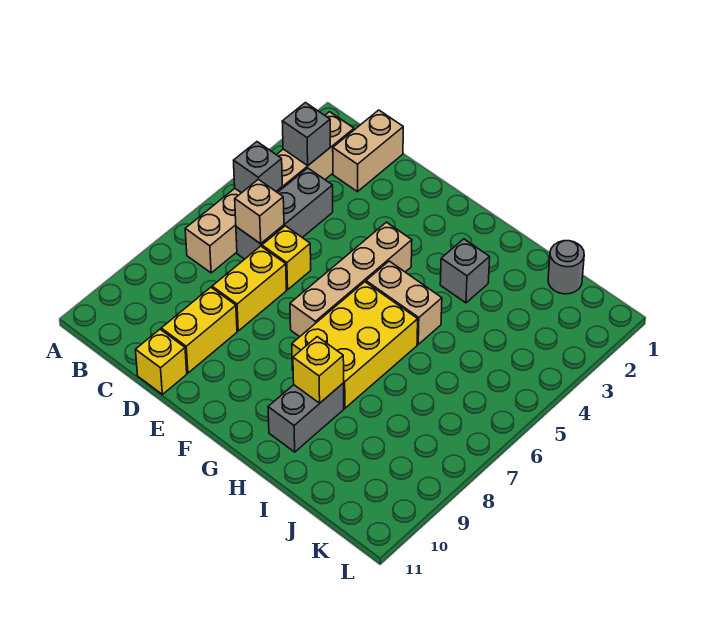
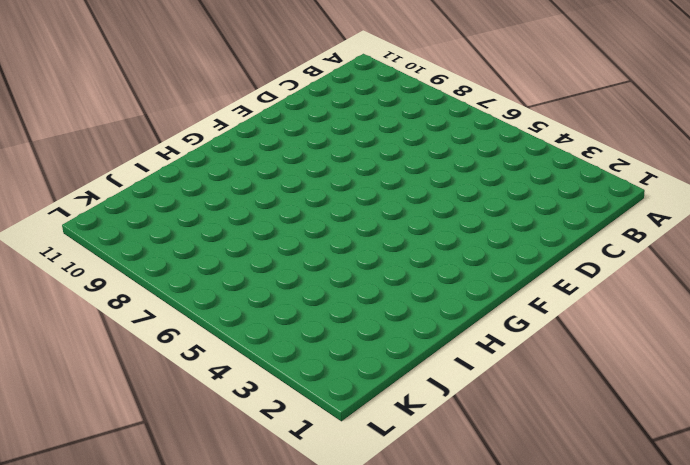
none -> tan brick B2:B7 level 1
none -> tan brick C1:C2 level 1
none -> grey brick C4:C6 level 1

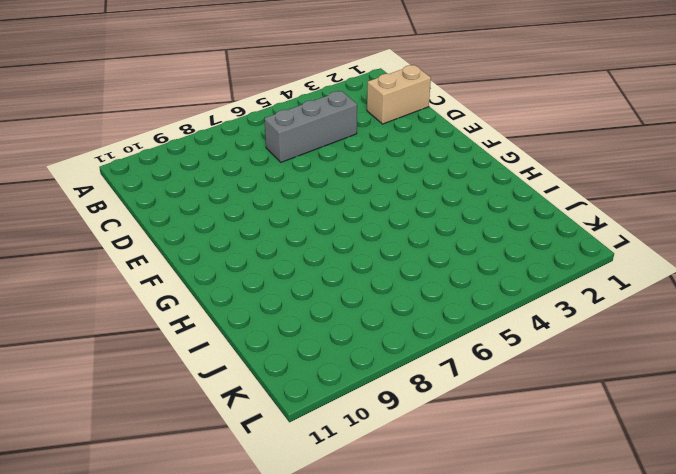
none -> tan brick B2:B7 level 1
none -> yellow brick D6 level 1
none -> yellow brick D7:D8 level 1

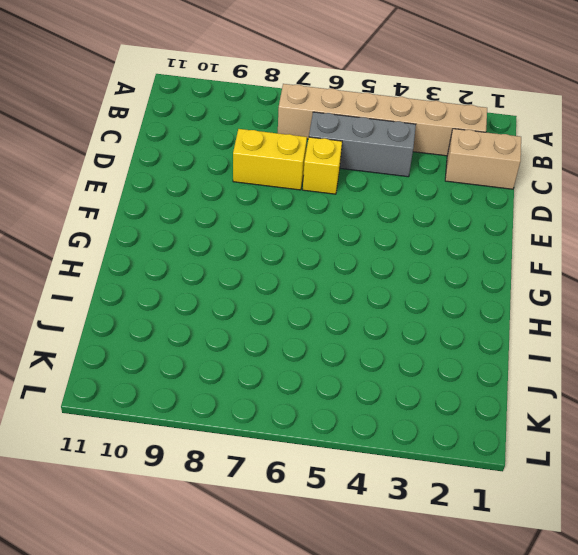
none -> yellow brick D9:D10 level 1
none -> yellow brick D11 level 1
none -> tan brick F4:F7 level 1

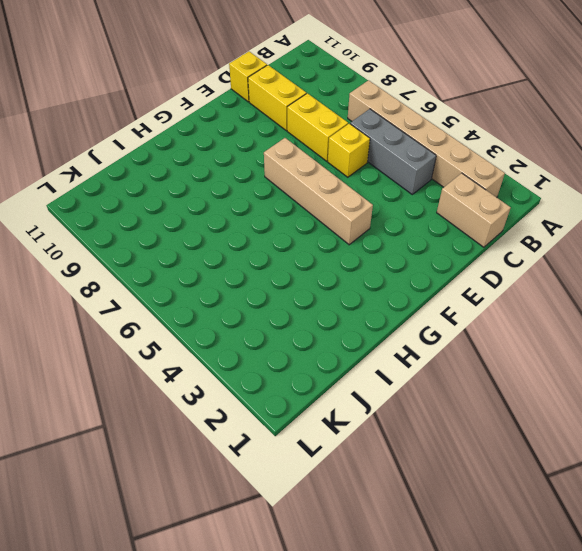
none -> tan brick G5:H5 level 1
none -> yellow brick G6:H8 level 1
none -> grey brick H3 level 1

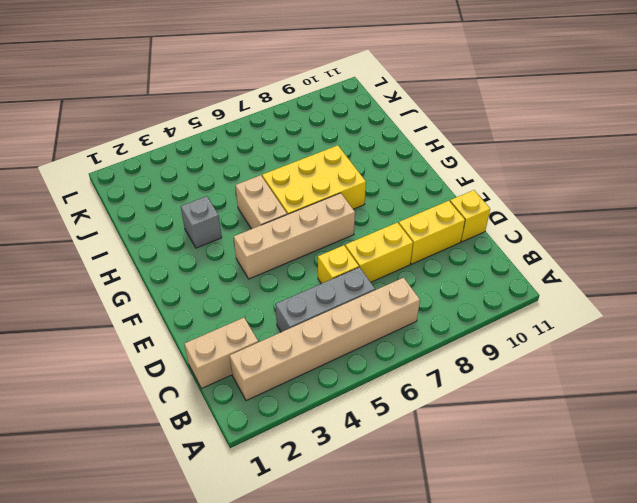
none -> grey brick H9:H10 level 1
none -> grey round brick J1 level 1
none -> grey brick B3 level 2

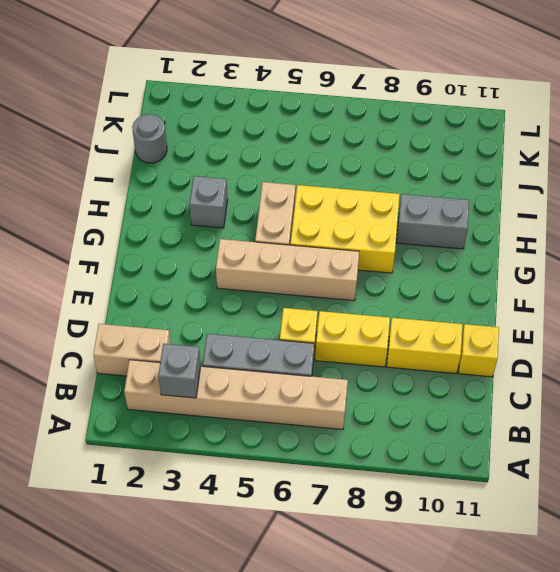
none -> grey brick B5 level 2
none -> tan brick C6 level 2
none -> yellow brick H9 level 2

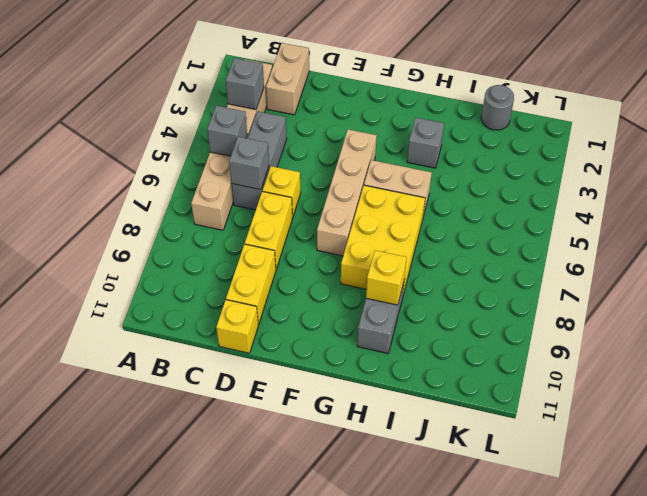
grey brick C6 level 2 -> tan brick C6 level 2

